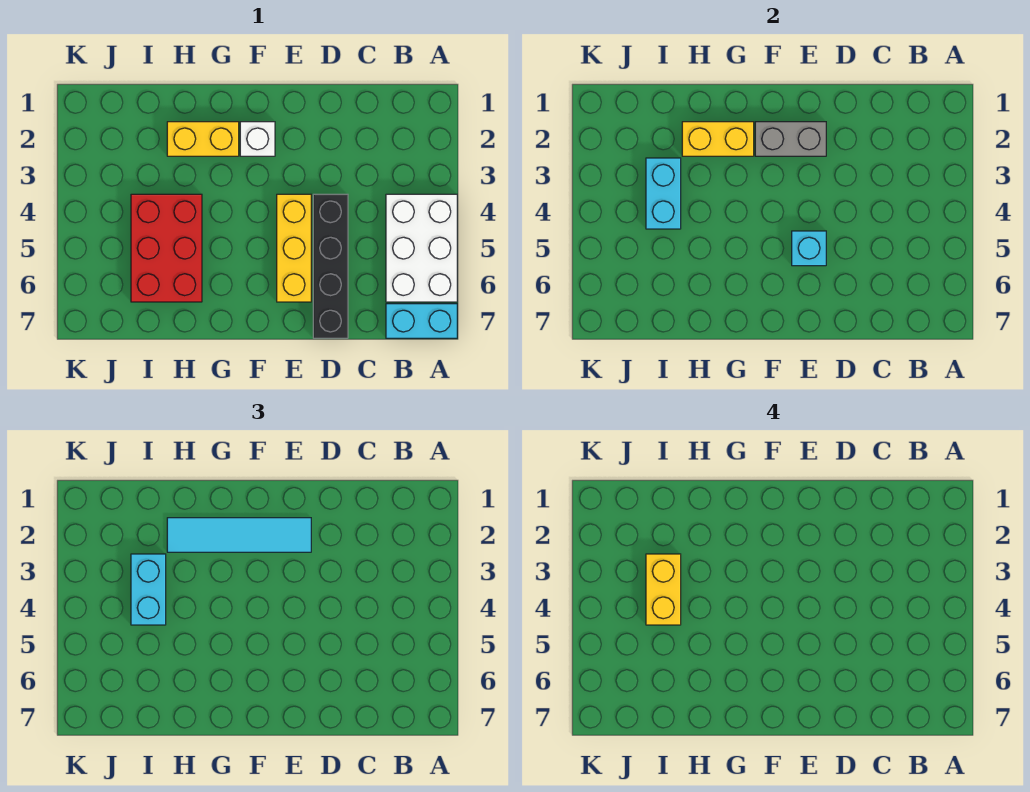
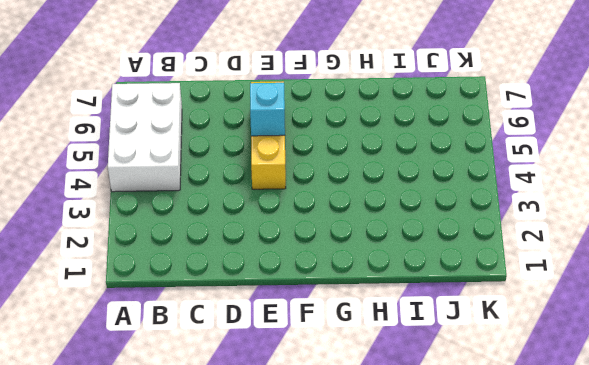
none -> cyan brick A7:B7 level 1
none -> black brick D4:D7 level 1
none -> white brick F2 level 1

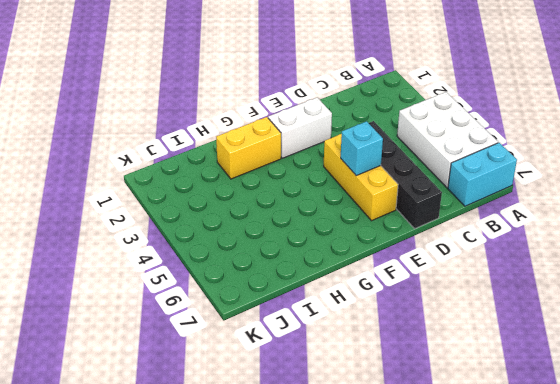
white brick E2:F2 level 1 -> white brick F2 level 1
none -> red brick H4:I6 level 1
none -> grey brick E2:F2 level 2
none -> yellow brick G2:H2 level 2

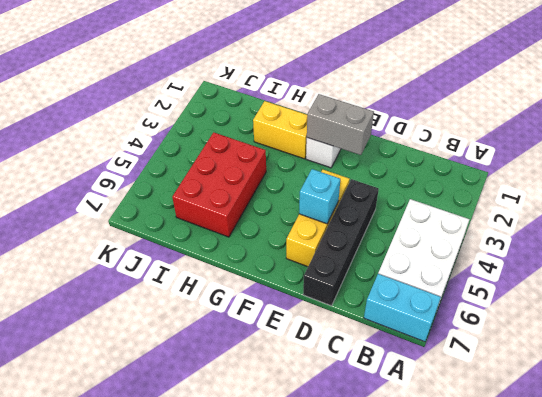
none -> yellow brick G2:H2 level 2
none -> cyan brick I3:I4 level 2
none -> cyan tile E2:H2 level 3

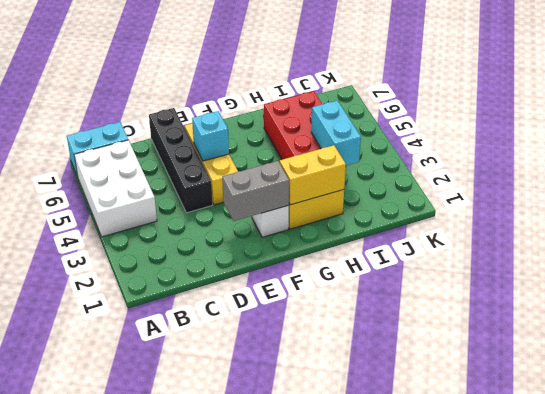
none -> cyan tile E2:H2 level 3
none -> cyan brick I3:I4 level 3
none -> yellow brick I3:I4 level 4

